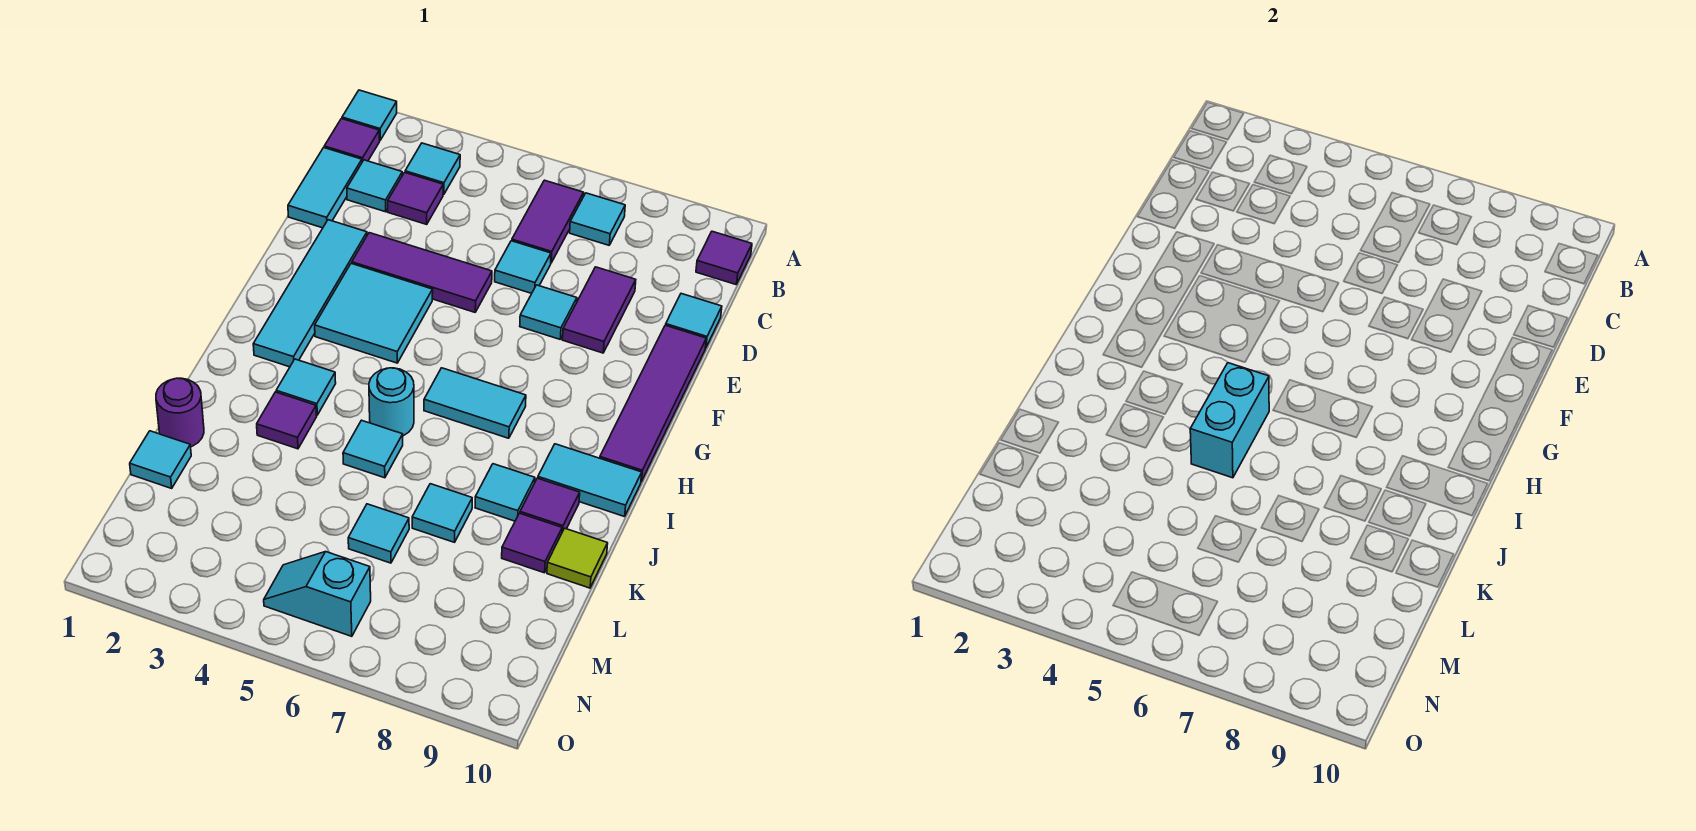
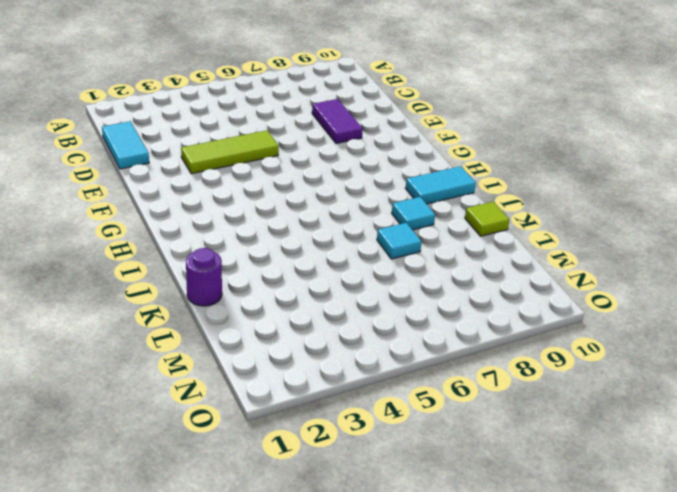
lime tile E3:E5 level 1 -> purple tile E3:E5 level 1
none -> cyan tile A1 level 1
none -> purple tile B1 level 1
none -> cyan tile B3 level 1
none -> purple tile B6:C6 level 1

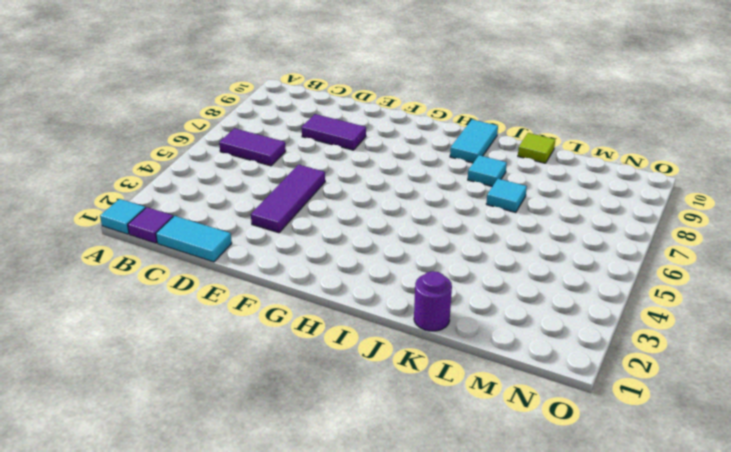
none -> cyan tile B3 level 1
none -> cyan tile B7 level 1
none -> purple tile B10 level 1
none -> cyan tile C2 level 1

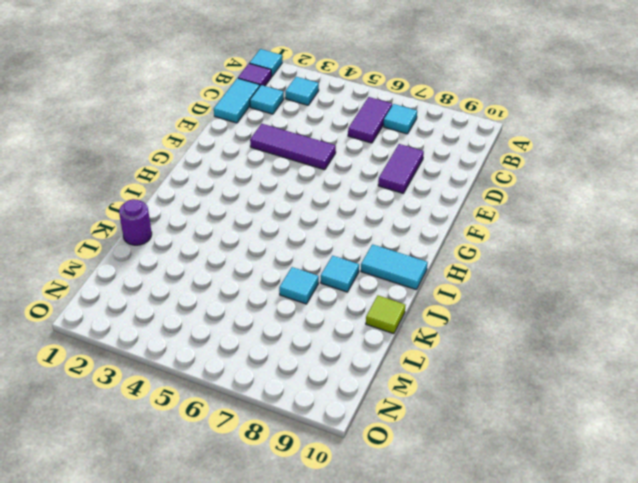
none -> purple tile B10 level 1
none -> purple tile C3 level 1
none -> cyan tile D6 level 1
none -> cyan tile D10 level 1

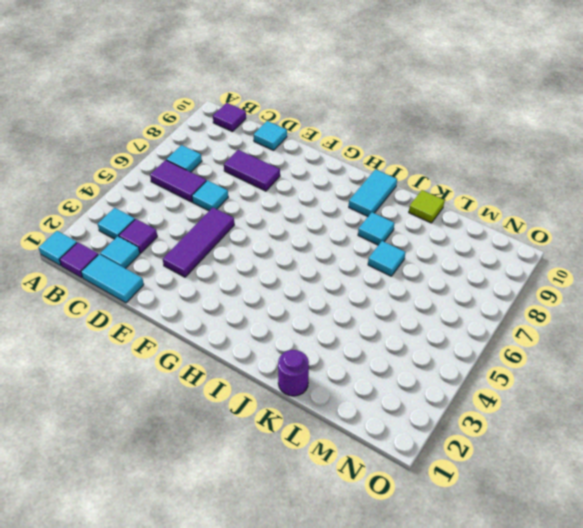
none -> cyan tile E2:H2 level 1
none -> cyan tile E7 level 1
none -> purple tile E10:H10 level 1
none -> cyan tile F3:G4 level 1

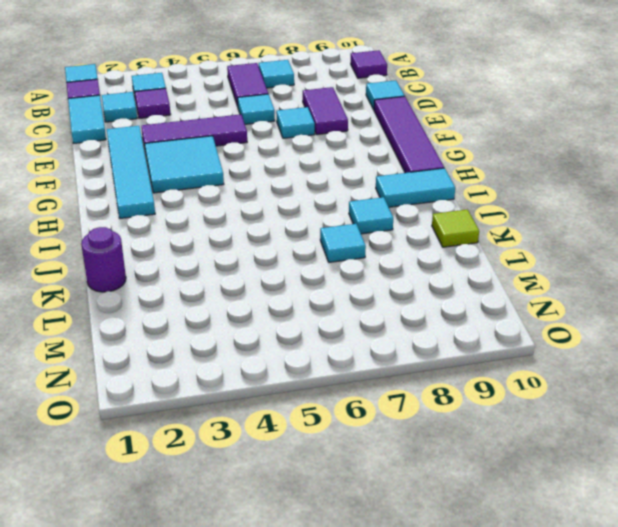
none -> cyan tile H6:H7 level 1
none -> cyan tile I3 level 1
none -> cyan round brick I5 level 1
none -> purple tile J3 level 1

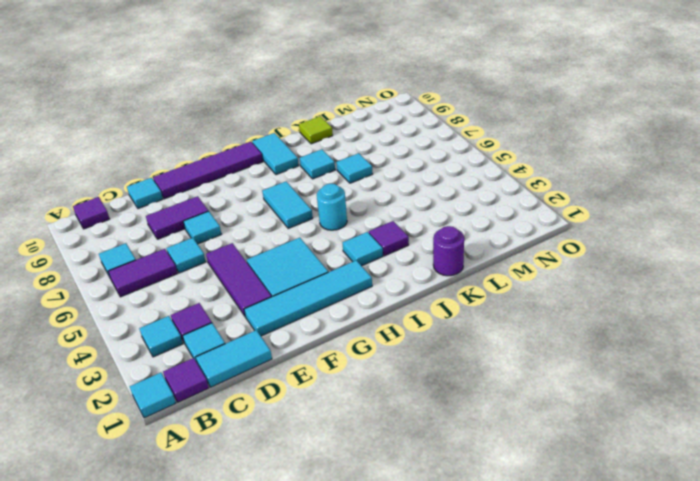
none -> cyan tile J5 level 1
none -> purple tile J9 level 1
none -> purple tile K9 level 1
none -> cyan tile L1 level 1

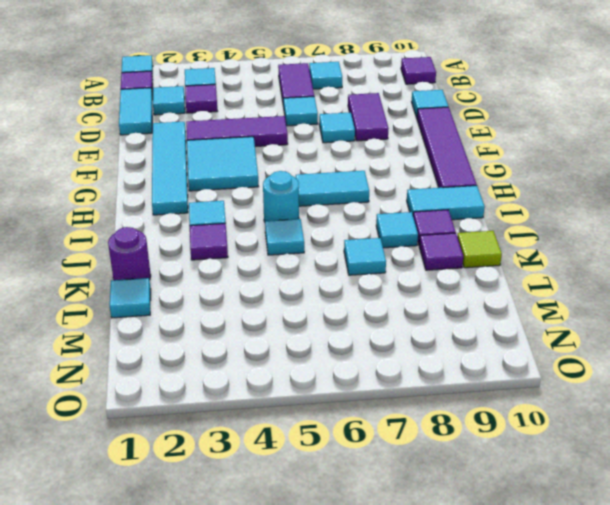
none -> cyan tile L6 level 1
none -> cyan slope N5:N6 level 1 top 6
none -> cyan brick I5:J5 level 2

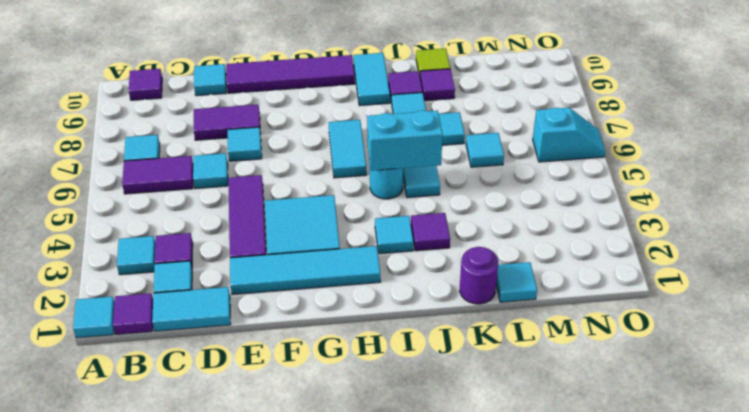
cyan slope N6:O6 level 1 top N -> cyan slope N5:N6 level 1 top 6

